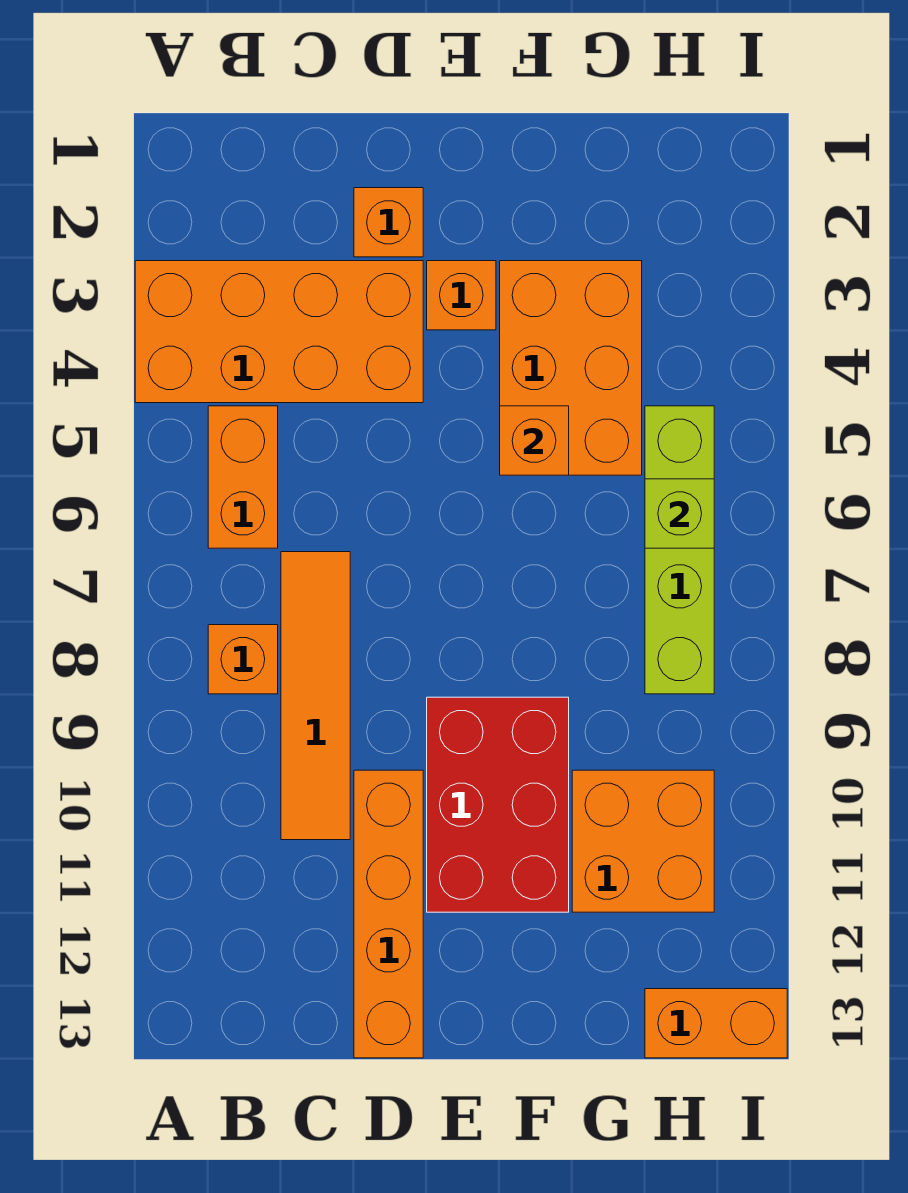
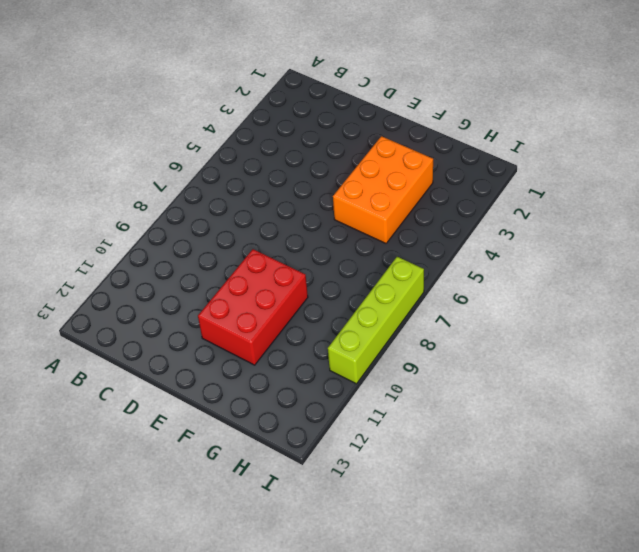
lime brick I7:I10 level 1 -> lime brick H5:H8 level 1
none -> orange brick A3:D4 level 1
none -> orange brick B5:B6 level 1
none -> orange brick B8 level 1

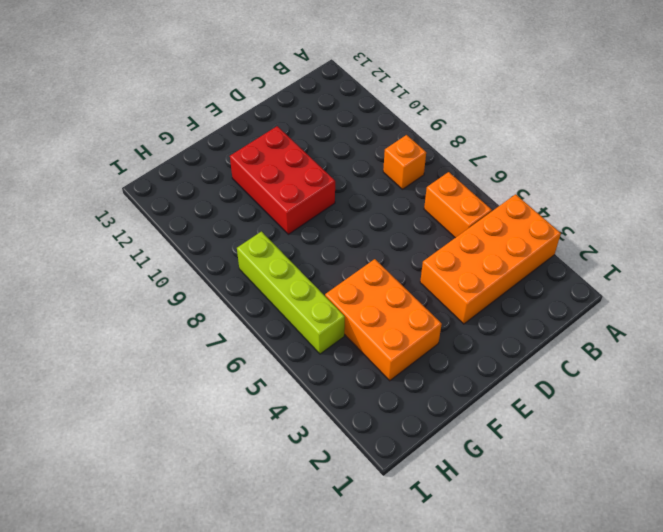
none -> orange tile C7:C10 level 1
none -> orange brick D2 level 1
none -> orange brick D10:D13 level 1

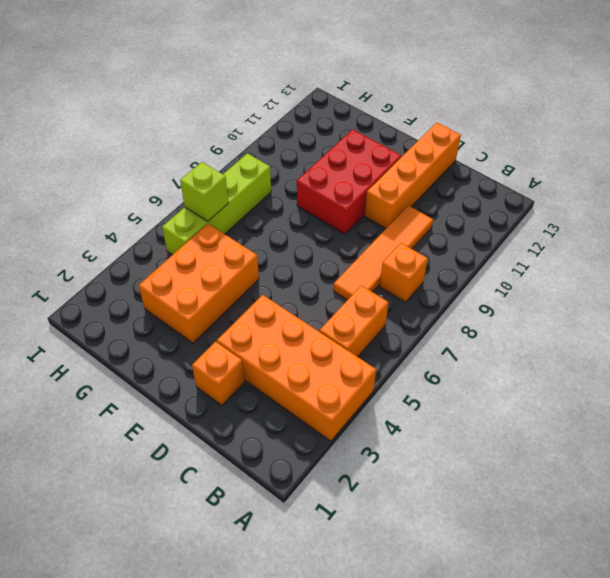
none -> orange brick E3 level 1
none -> orange brick G10:H11 level 1
none -> orange brick H13:I13 level 1

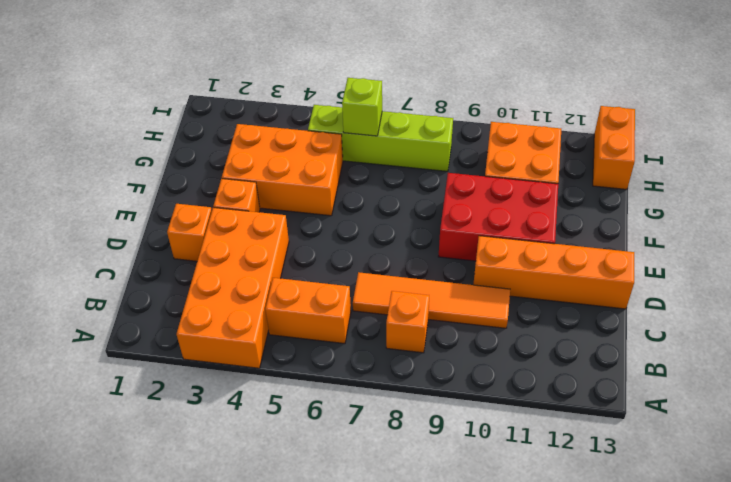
none -> orange brick F5 level 2

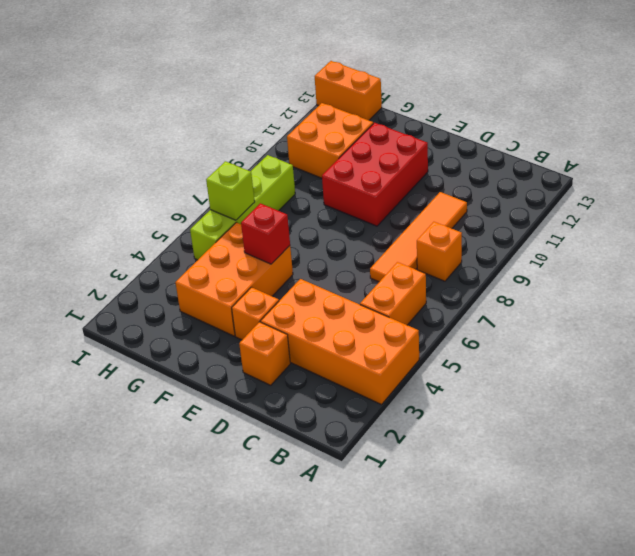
red brick F5 level 2 -> orange brick F5 level 2
none -> orange brick D10:D13 level 1

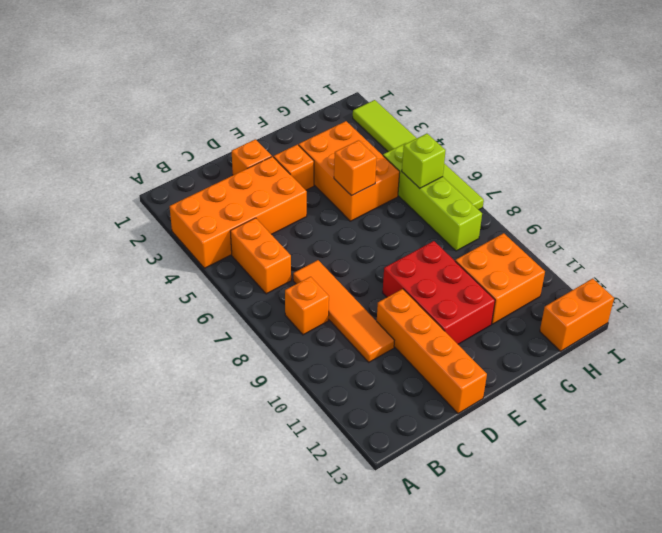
lime tile I2:I7 level 1 -> none

